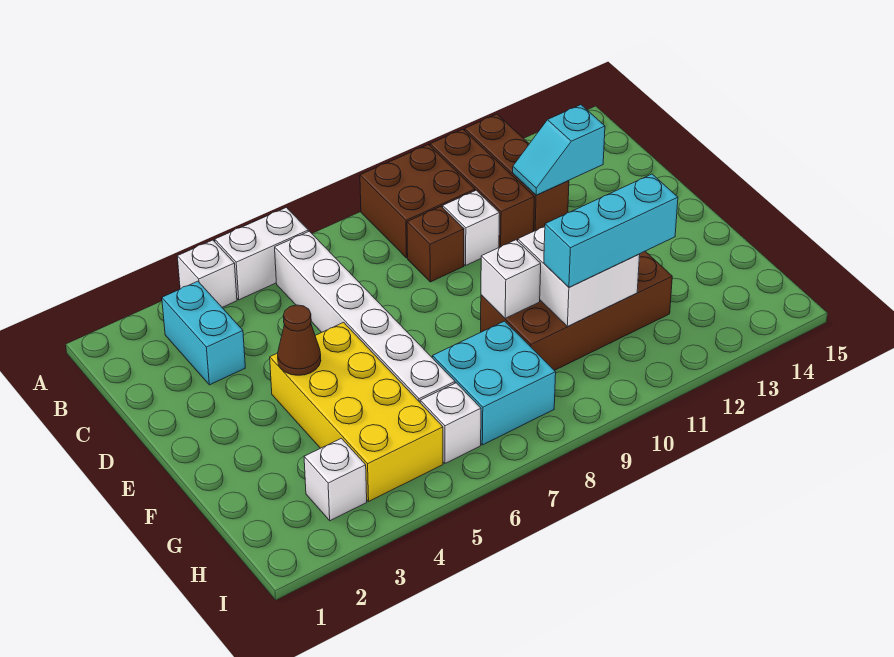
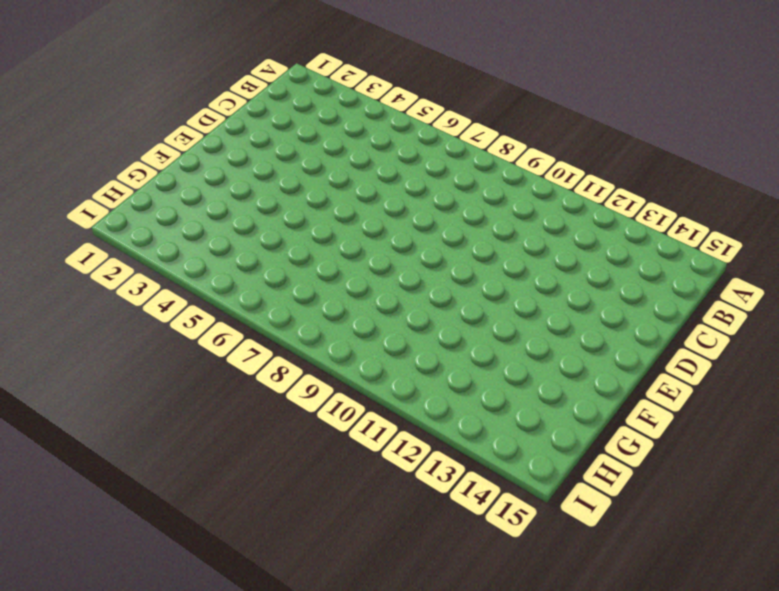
none -> white brick A4 level 1
none -> white brick A5:A6 level 1
none -> brown brick A9:B10 level 1

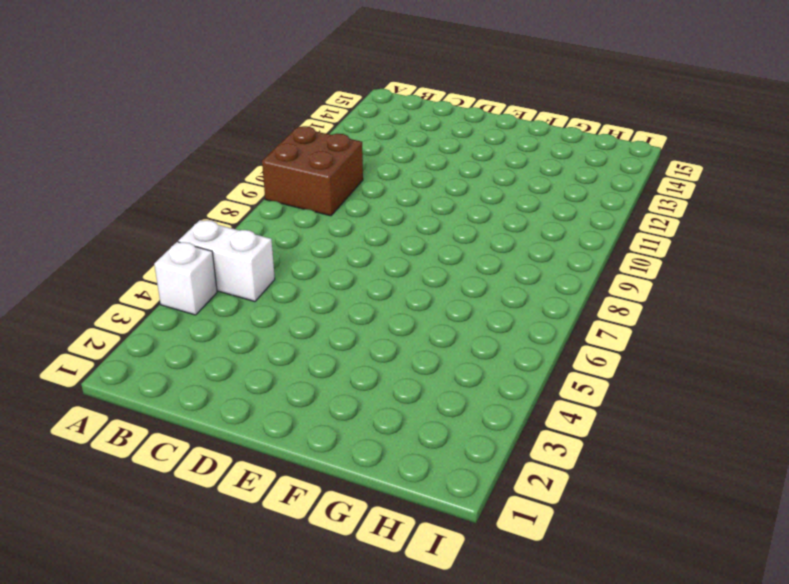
white brick A5:B5 level 1 -> white brick A5:A6 level 1
none -> brown brick A11:C11 level 1
none -> brown brick A12:C12 level 1
none -> cyan brick B3:C3 level 1

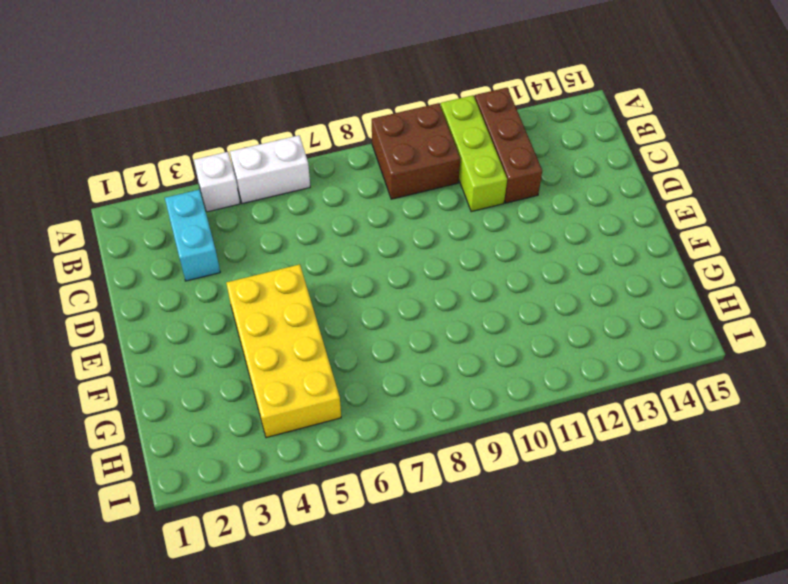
lime brick A11:C11 level 1 -> brown brick A11:C11 level 1
none -> white brick B6:G6 level 1
none -> brown brick C9 level 1
none -> white brick C10 level 1

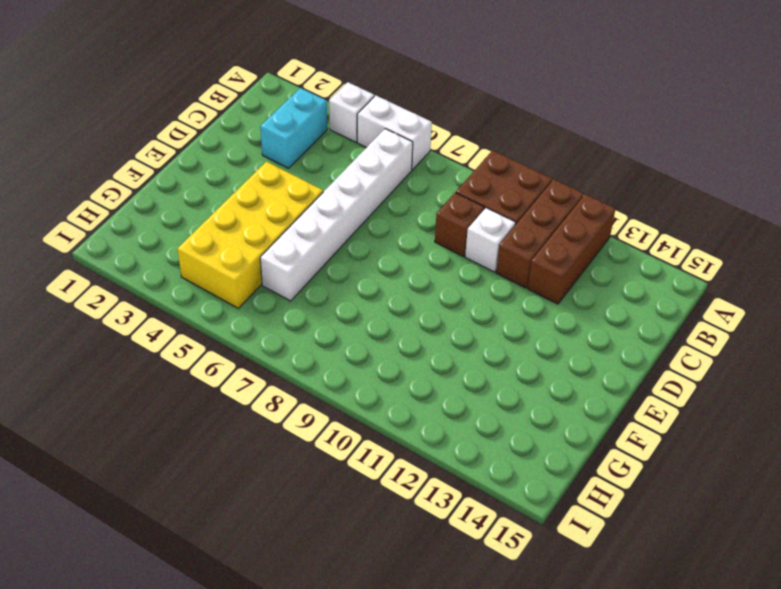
none -> brown brick F9:G12 level 1
none -> cyan brick G7:H8 level 1
none -> white brick H3 level 1

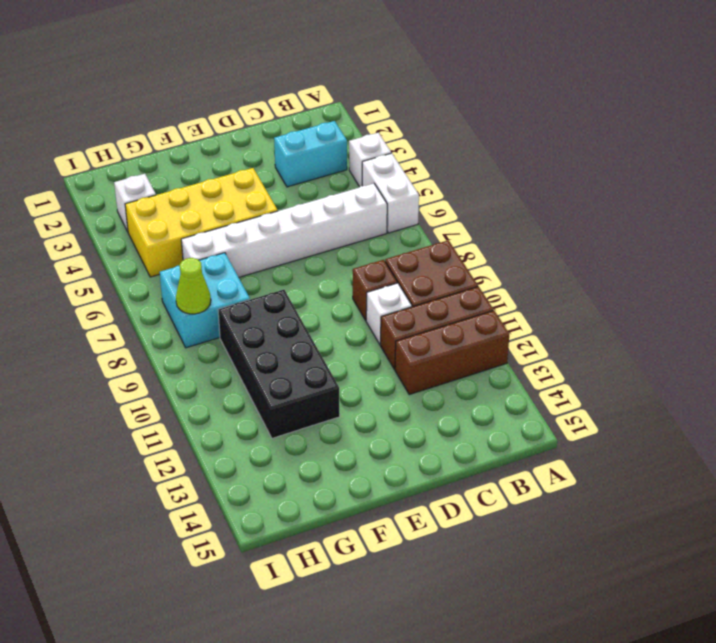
black brick F9:G12 level 1 -> brown brick F9:G12 level 1
lime cone H8 level 2 -> none
none -> white brick H6 level 1
none -> cyan slope C12:C13 level 2 top 13
none -> brown cone E4 level 2

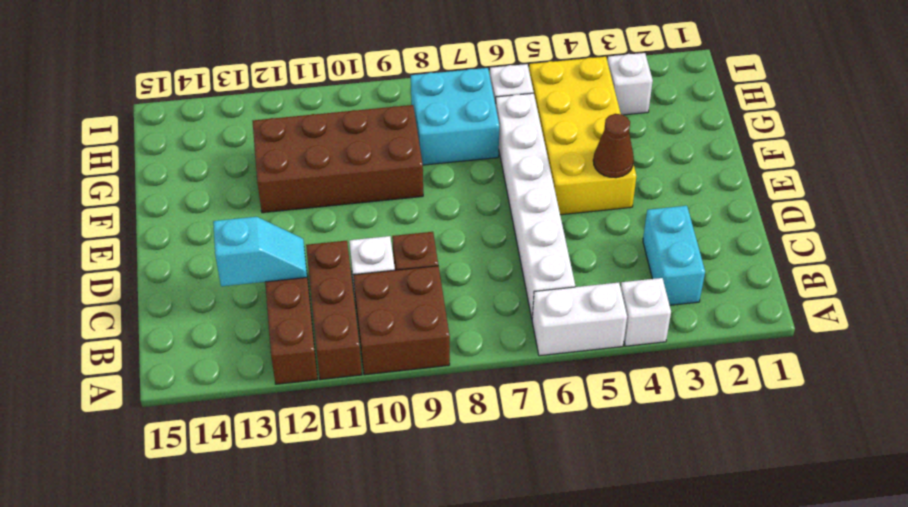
none -> white brick F9 level 2
none -> white brick F10:G11 level 2
none -> cyan brick G10:G12 level 3

